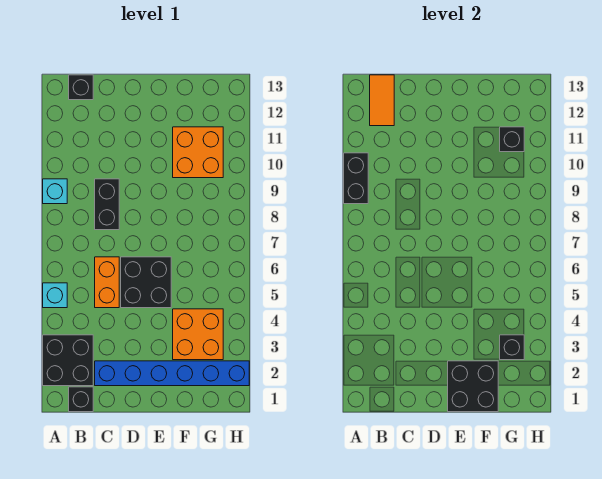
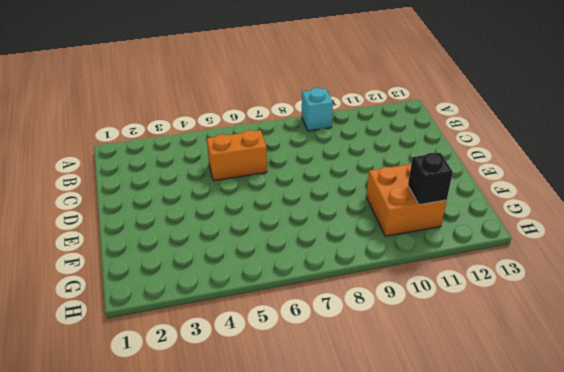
none -> black brick A2:B3 level 1
none -> cyan brick A5 level 1
none -> black brick B1 level 1

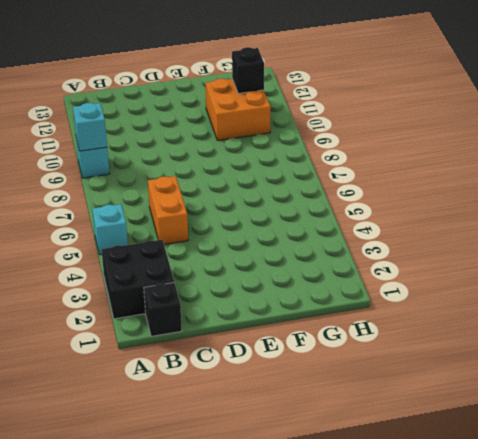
cyan brick A9 level 2 -> black brick A9:A10 level 2
none -> black brick B13 level 1
none -> blue brick C2:H2 level 1
none -> black brick C8:C9 level 1

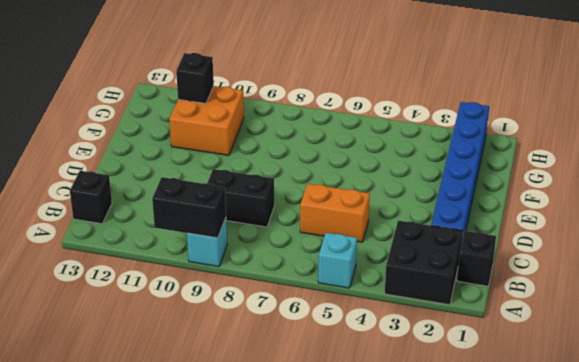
none -> black brick D5:E6 level 1
none -> orange brick F3:G4 level 1
none -> orange tile B12:B13 level 2

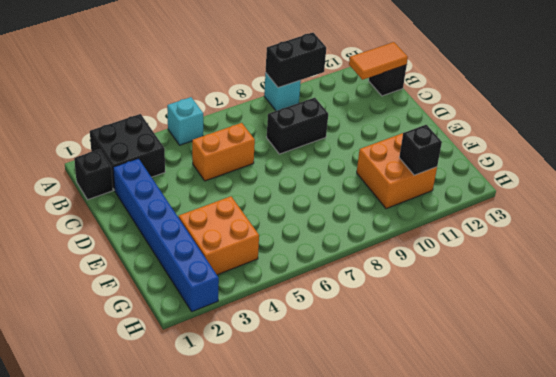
none -> black brick D5:E6 level 1
none -> black brick E1:F2 level 2
none -> black brick G3 level 2

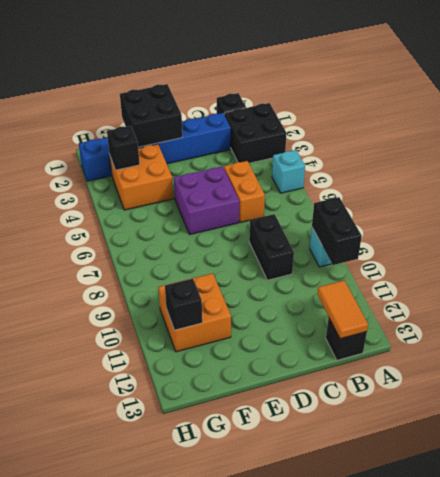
purple brick D5:E6 level 1 -> black brick D5:E6 level 1

